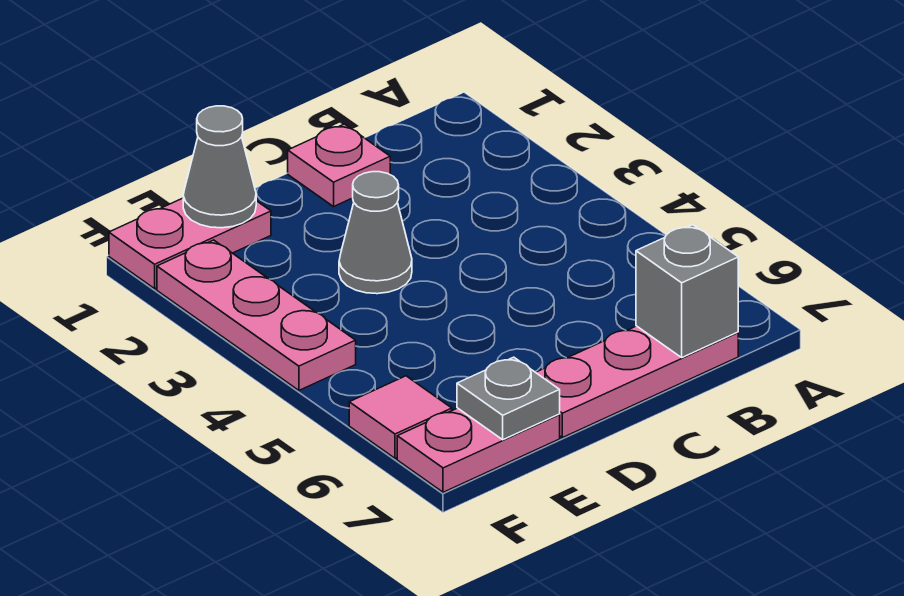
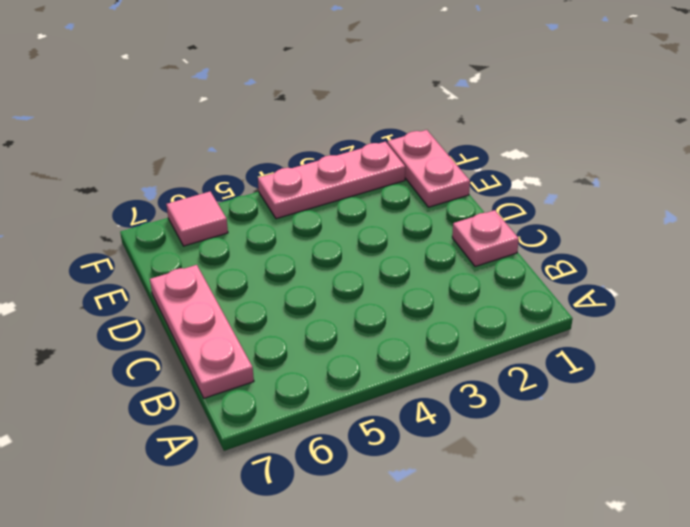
none -> grey cone D3 level 1
none -> pink plate E7:F7 level 1

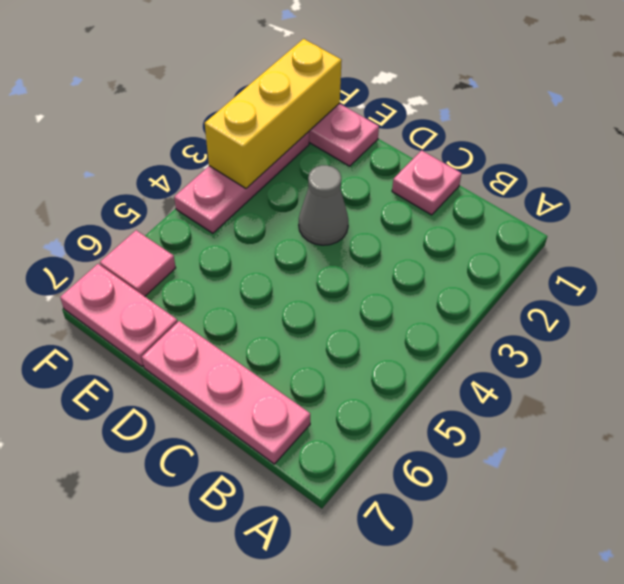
yellow brick F1:F3 level 2 -> none
none -> grey brick B7 level 2
none -> grey cone E1 level 2

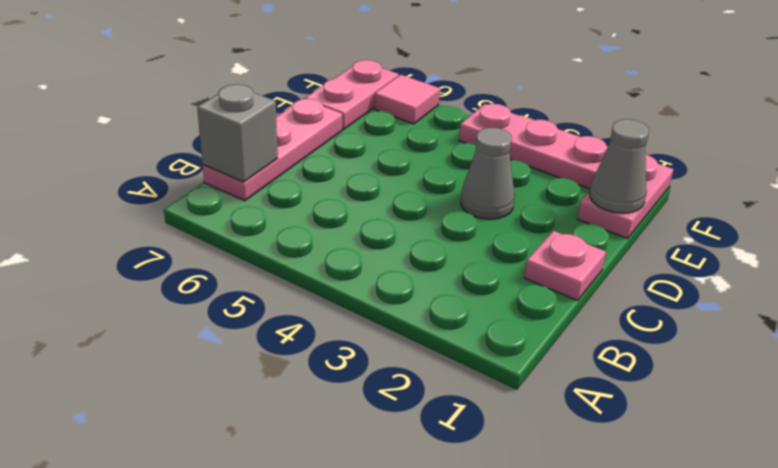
none -> grey plate E7 level 2

